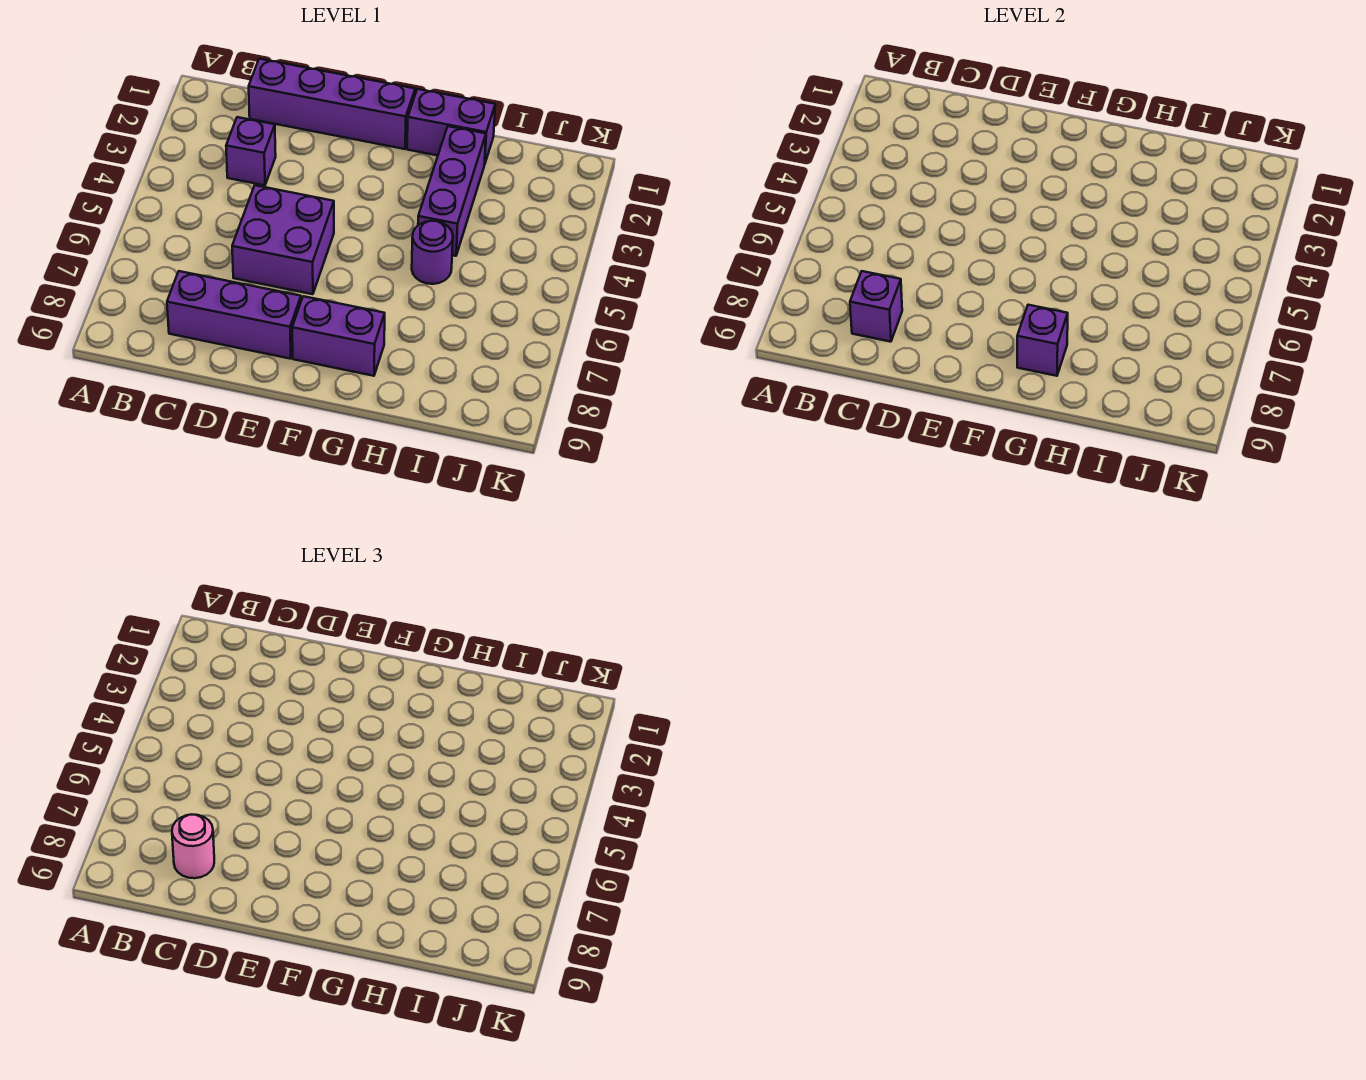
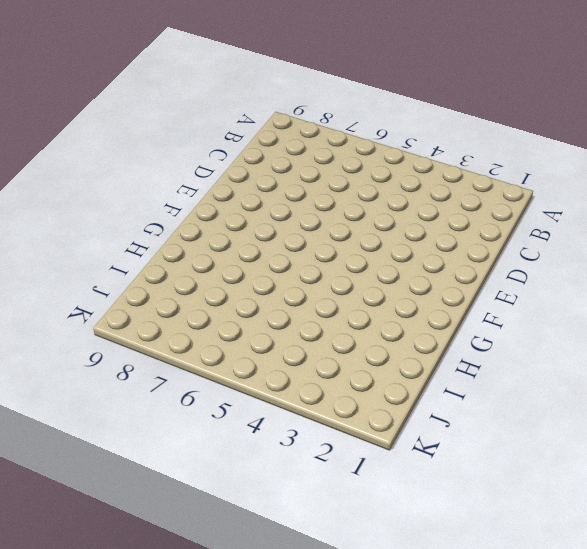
none -> purple brick C1:F1 level 1
none -> purple brick C3 level 1

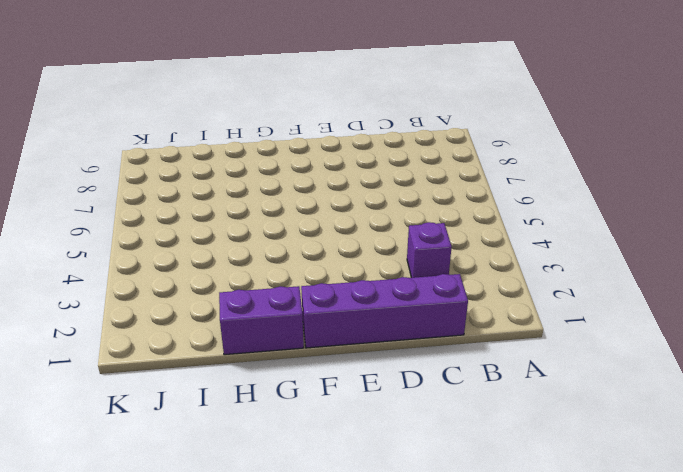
none -> purple brick C8:E8 level 1
none -> purple brick D5:E6 level 1

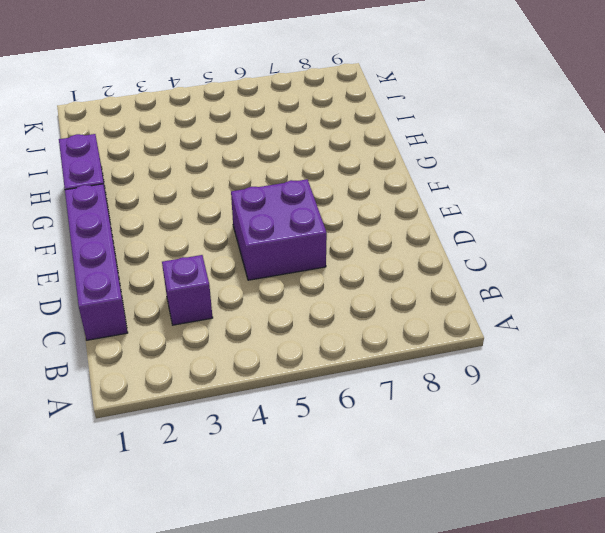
none -> purple brick C8:E8 level 1
none -> purple brick F8:G8 level 1

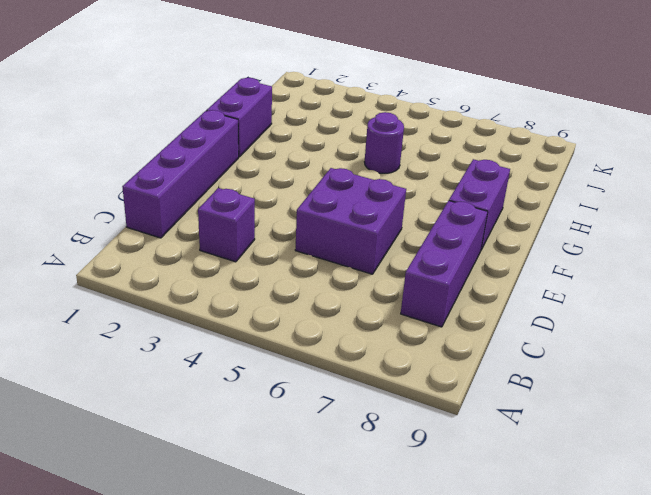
none -> purple brick H2:H4 level 1
none -> purple brick C8 level 2

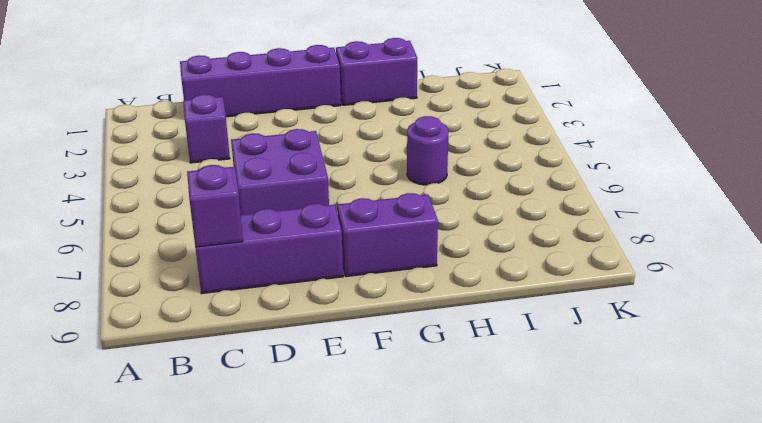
none -> purple brick H2:H4 level 1
none -> purple brick G8 level 2

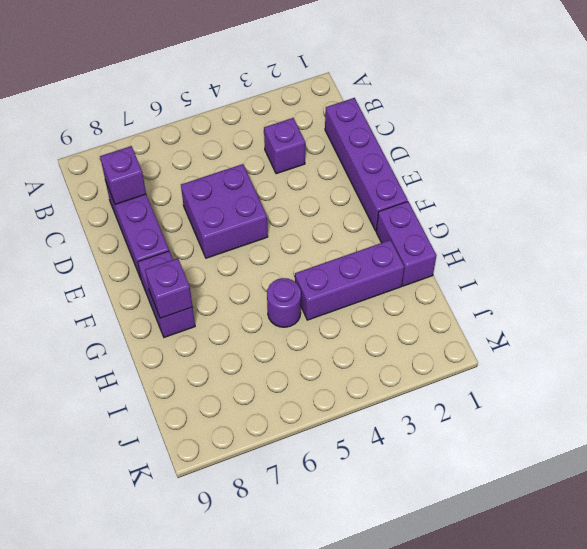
none -> pink round brick C8 level 3

